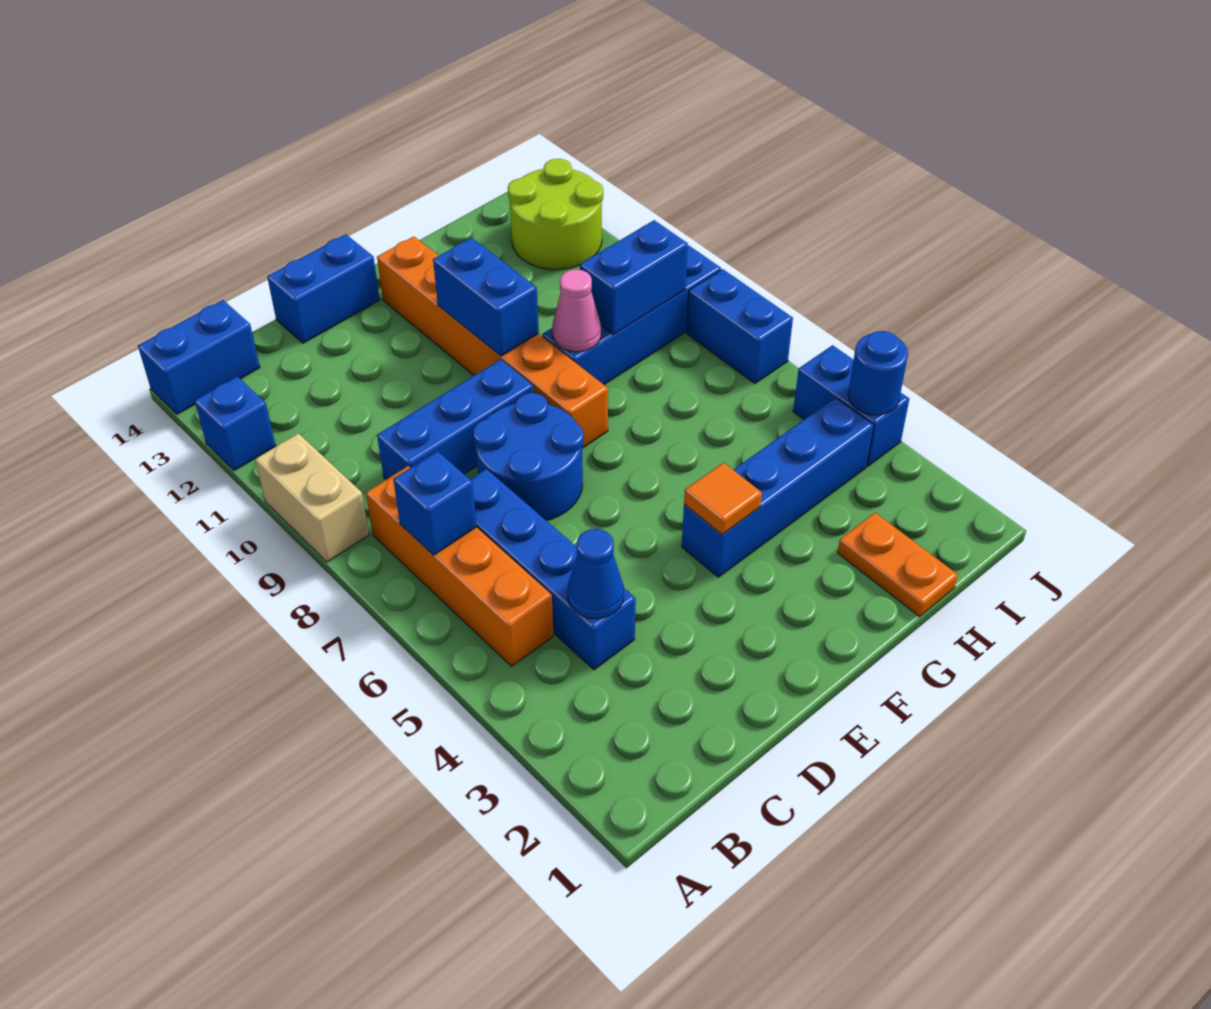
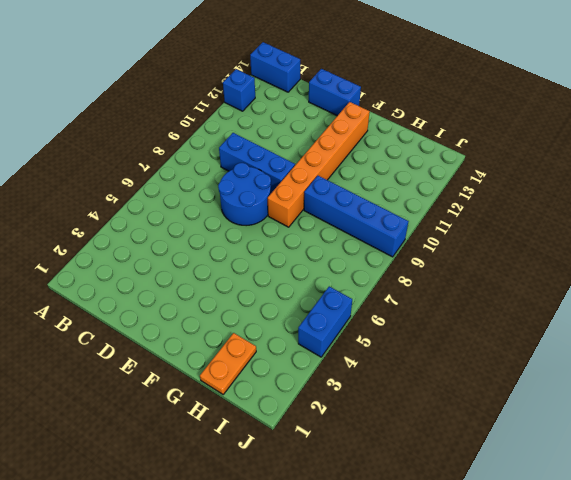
none -> tan brick A9:A10 level 1
none -> orange brick B5:B8 level 1
none -> blue brick C4:C7 level 1

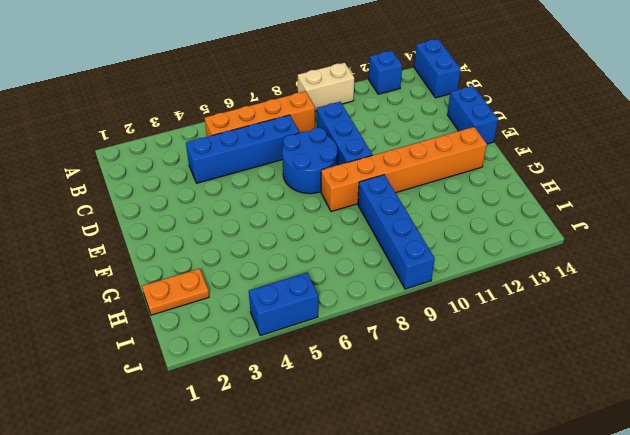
none -> blue brick F4:I4 level 1
none -> lime round brick I12:J13 level 1
none -> blue brick J7:J8 level 1

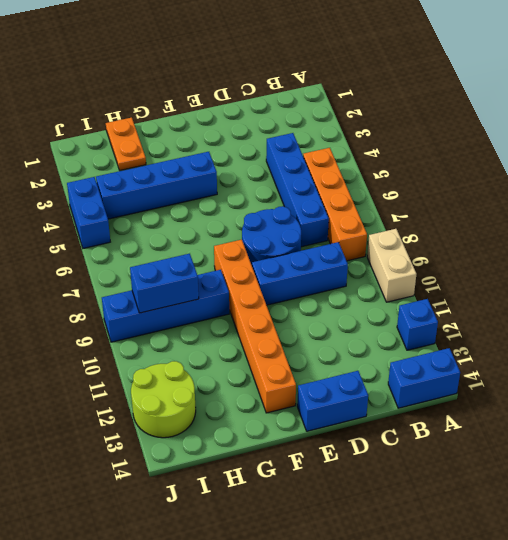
none -> blue brick J7:J8 level 1
none -> blue brick B7 level 2
none -> blue cone C4 level 2

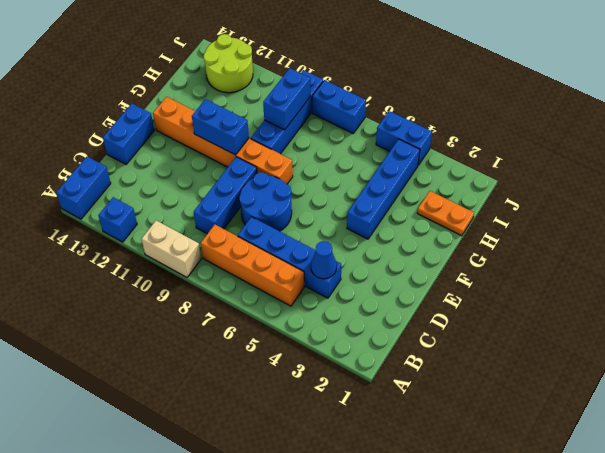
none -> blue brick B7 level 2
none -> orange tile F4 level 2
none -> pink cone G9 level 2

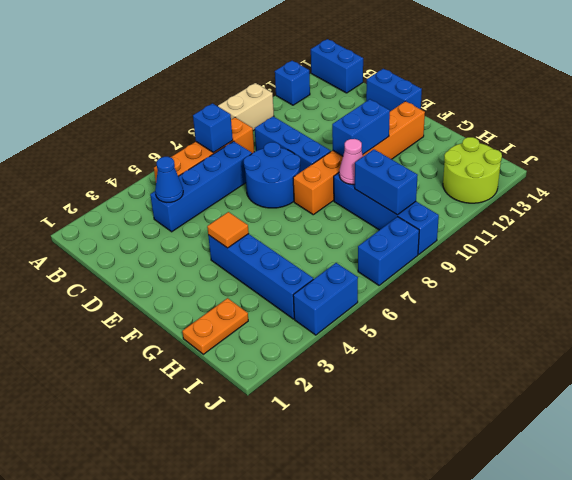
none -> blue round brick J4 level 2

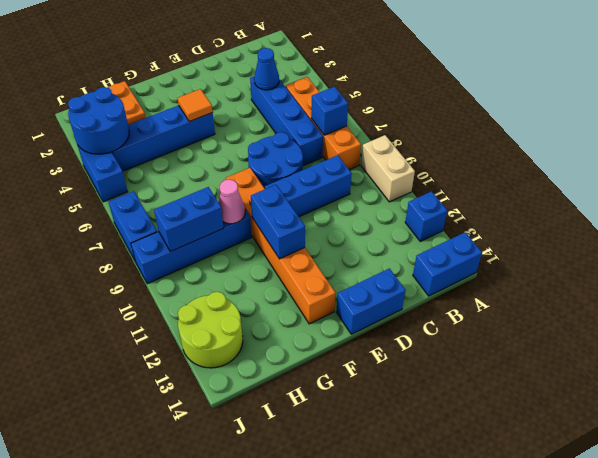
blue round brick I3:J4 level 2 -> blue round brick J4 level 2

